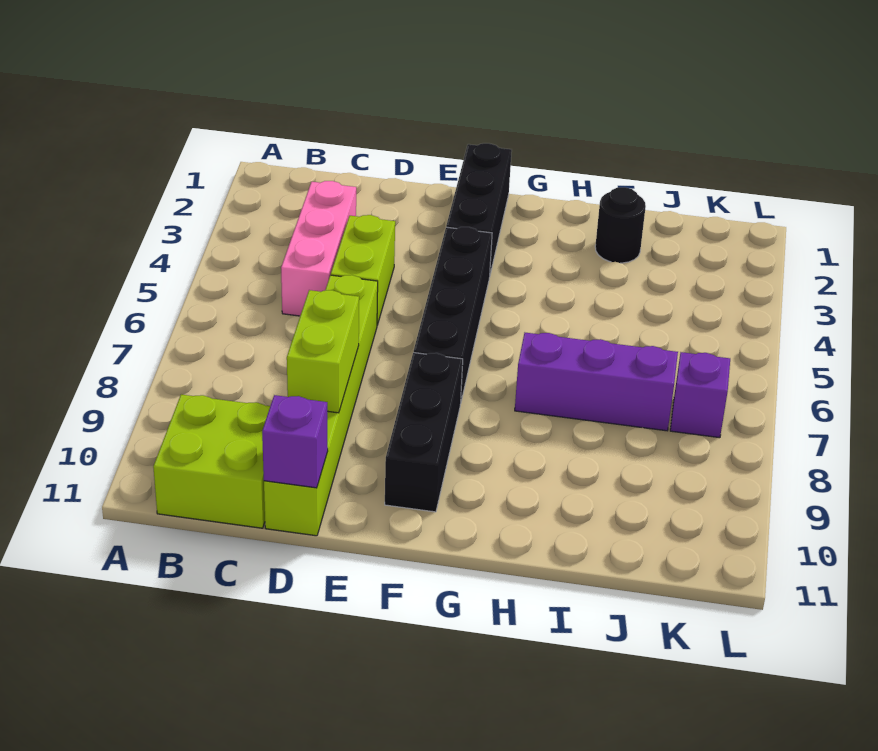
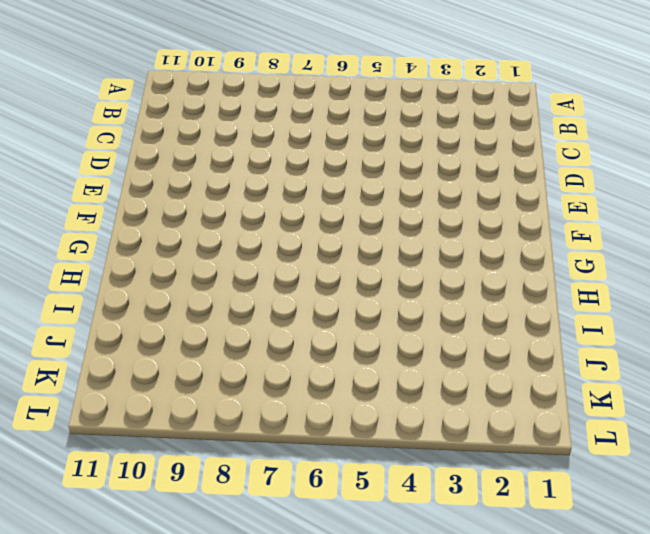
none -> lime brick B10:C11 level 1
none -> pink brick C3:C5 level 1
none -> lime brick D4:D5 level 1

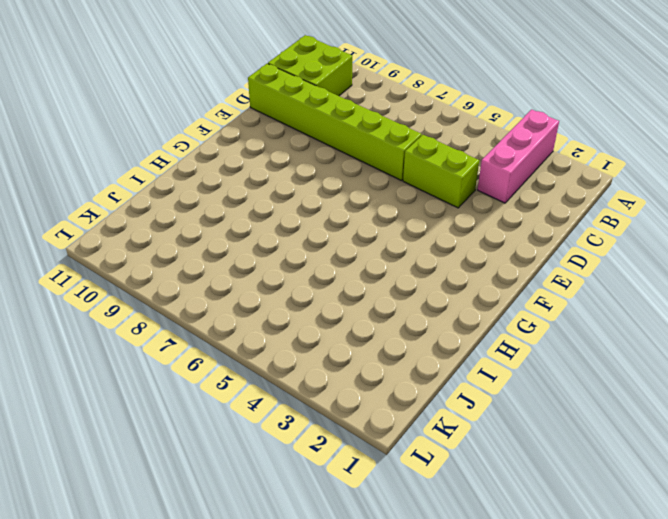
pink brick A3:C3 level 1 -> pink brick C3:C5 level 1
none -> black brick F1:F3 level 1
none -> black brick F4:F7 level 1
none -> black brick F8:F10 level 1

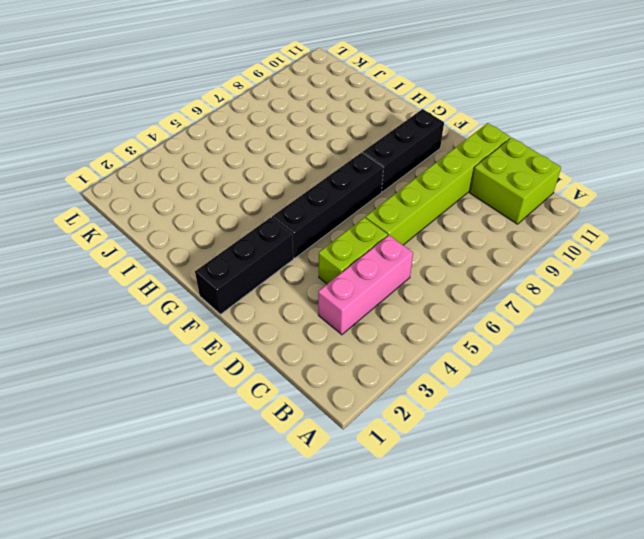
none -> purple brick H7:J7 level 1
none -> black round brick I2 level 1
none -> purple brick K7 level 1

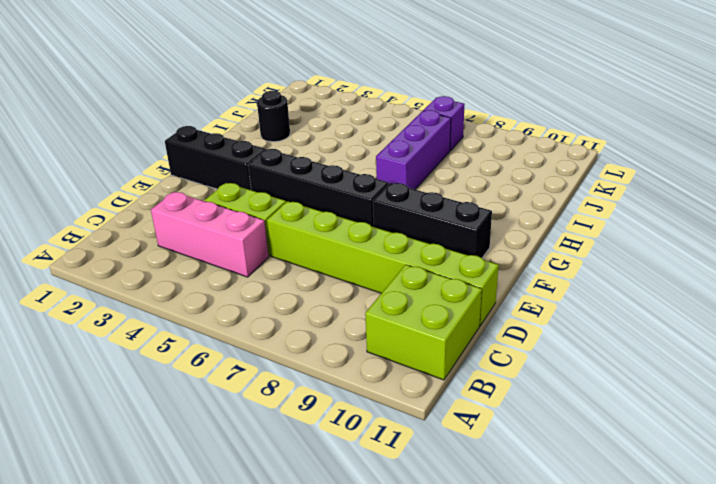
none -> lime brick D8:D9 level 2
none -> purple brick D11 level 2

